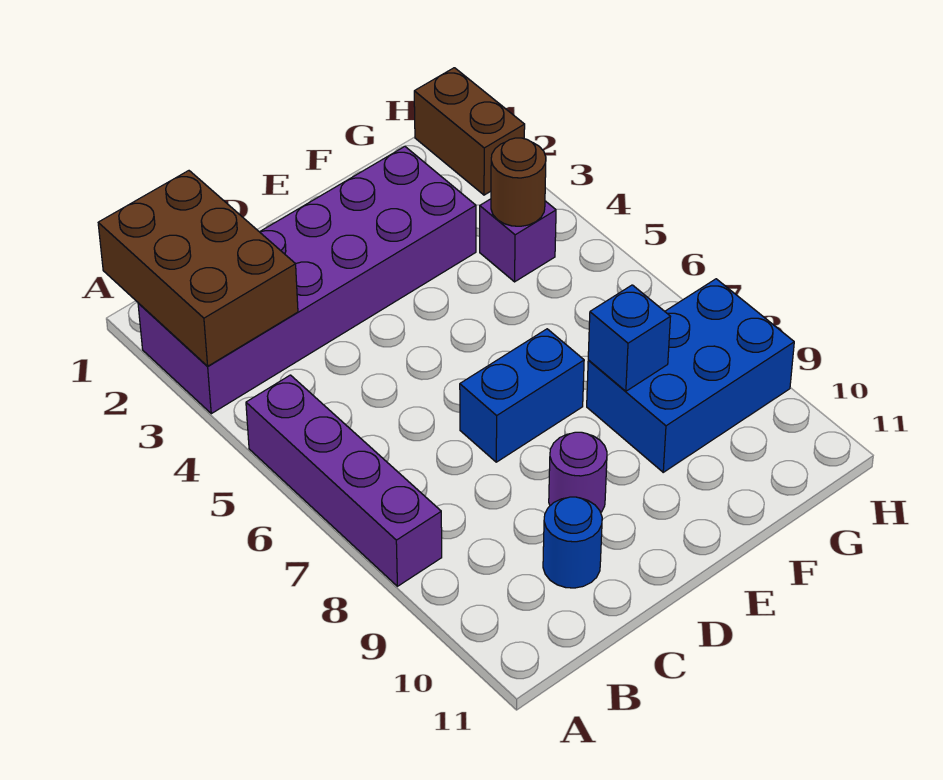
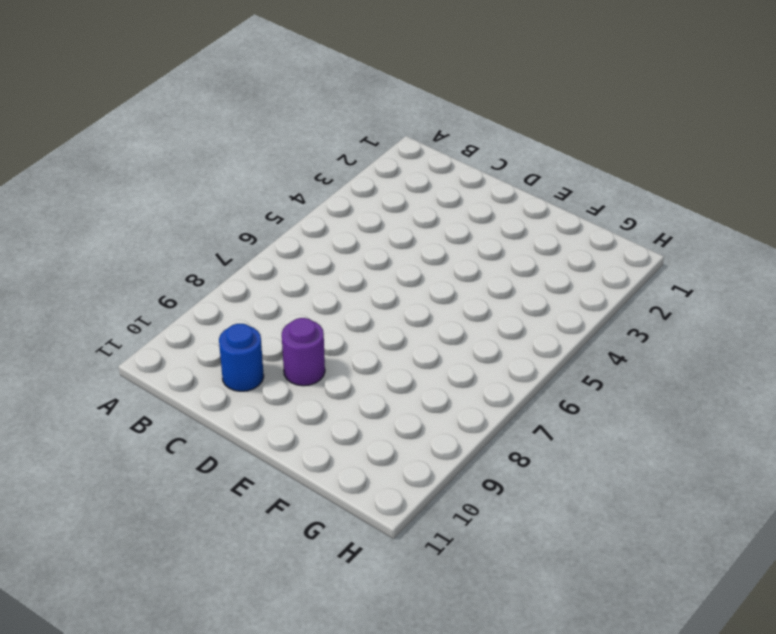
none -> purple brick A2:F3 level 1
none -> purple brick A5:A8 level 1

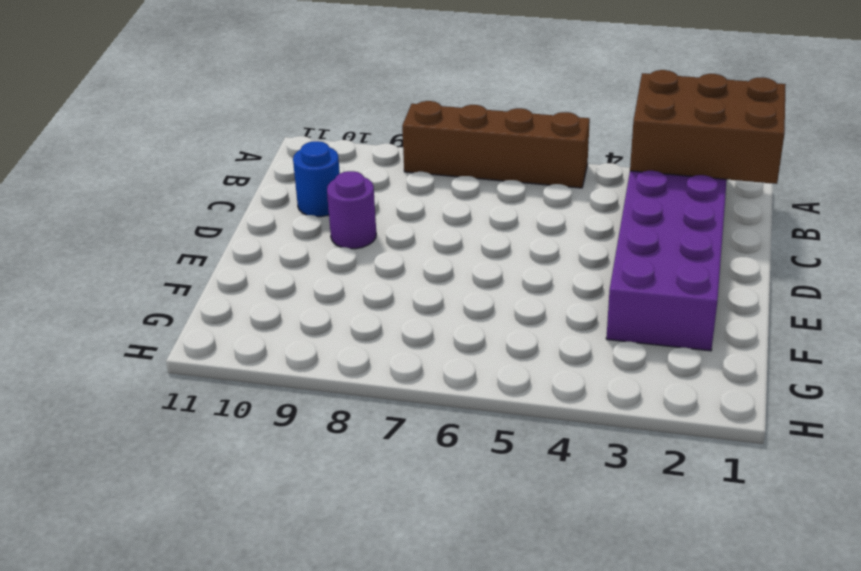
brown brick A5:A8 level 1 -> purple brick A5:A8 level 1
none -> blue brick D7:E7 level 1
none -> blue brick F8:H9 level 1

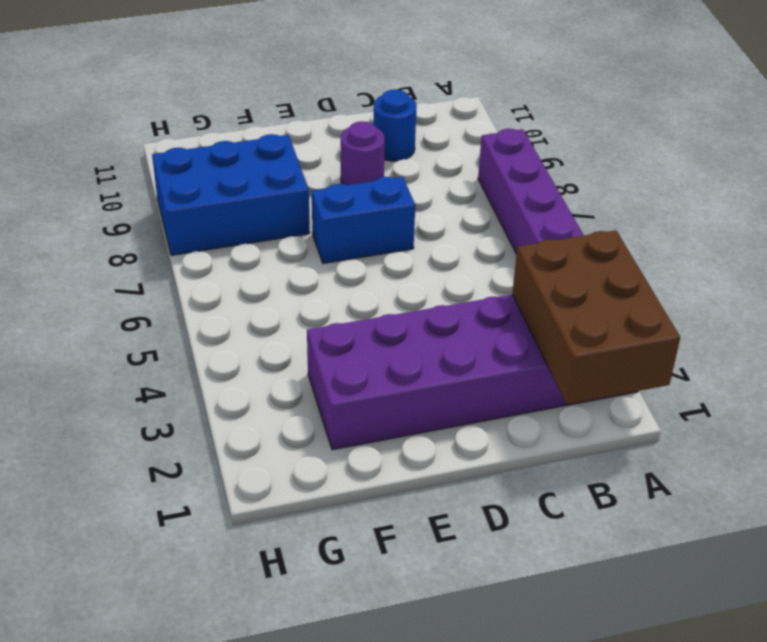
none -> purple brick G4 level 1
none -> brown brick H1:H2 level 1

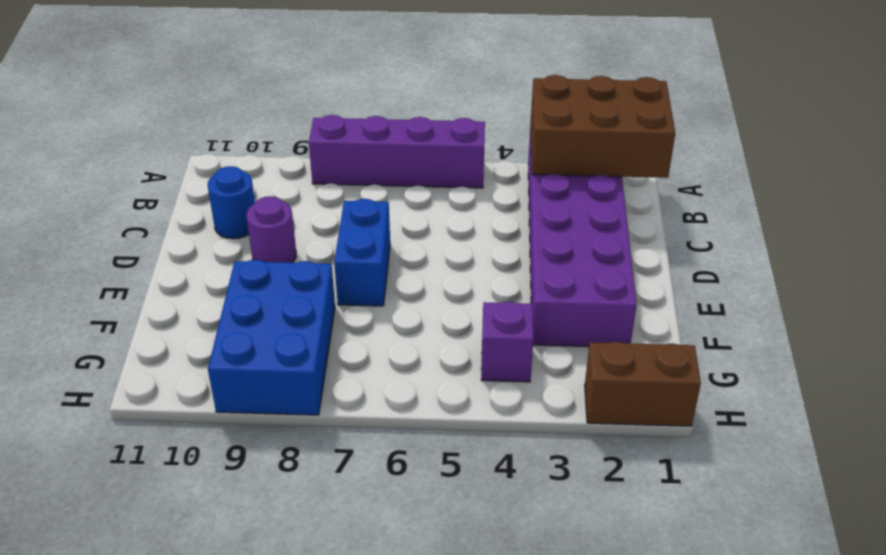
none -> blue brick F8 level 2
none -> brown round brick G4 level 2

